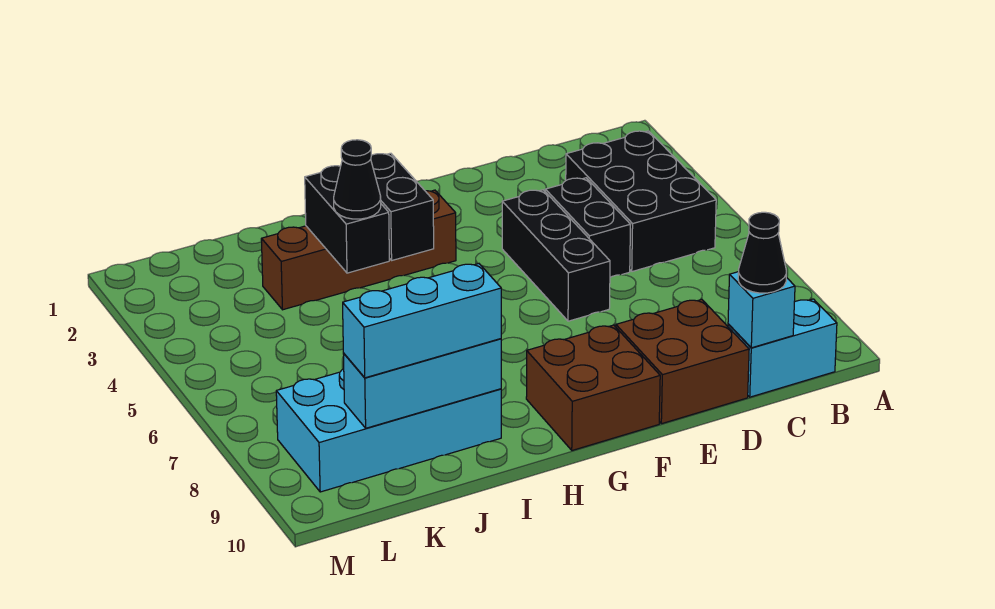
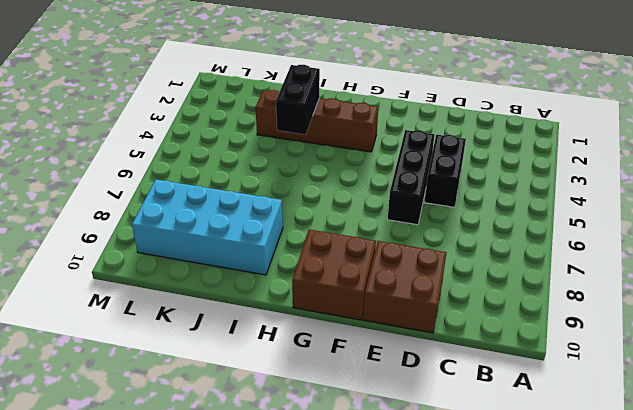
none -> black brick B3:C5 level 1
none -> cyan brick B10:C10 level 1
none -> cyan brick C10 level 2

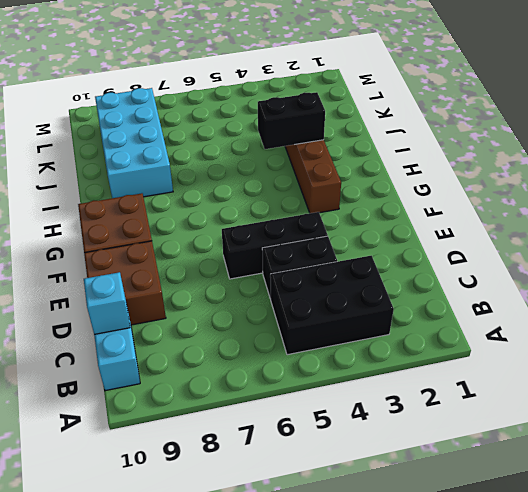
none -> black brick H3:H4 level 2
none -> cyan brick I9:K9 level 2
none -> black cone C10 level 3

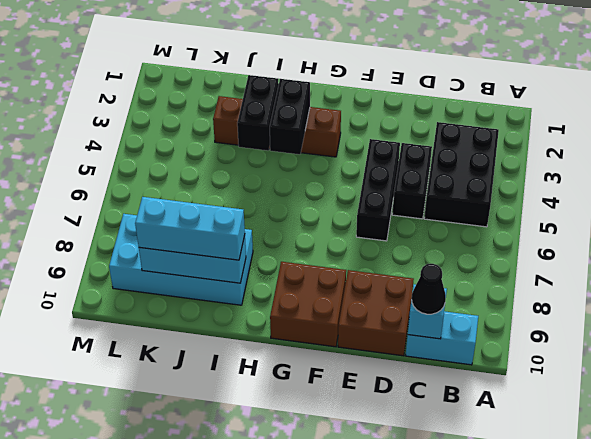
none -> black cone I4 level 3

